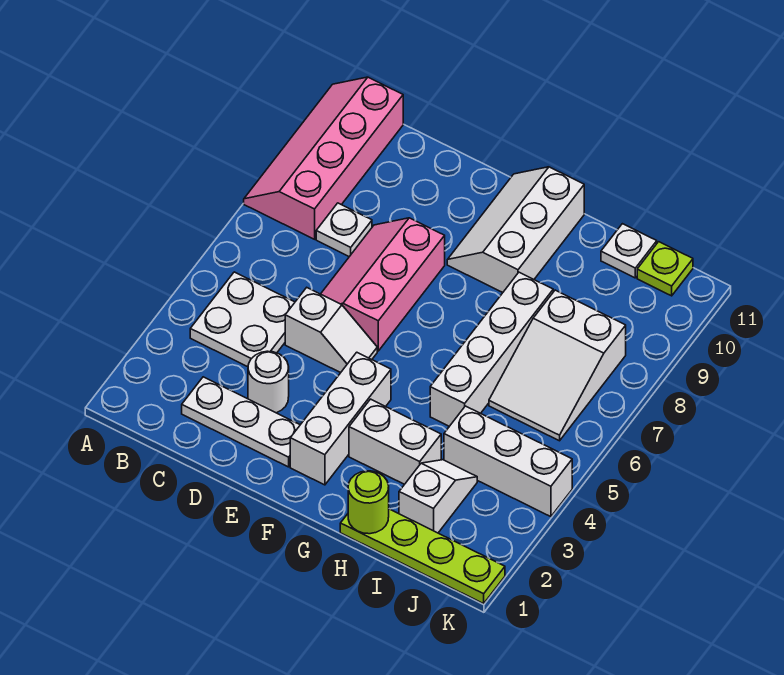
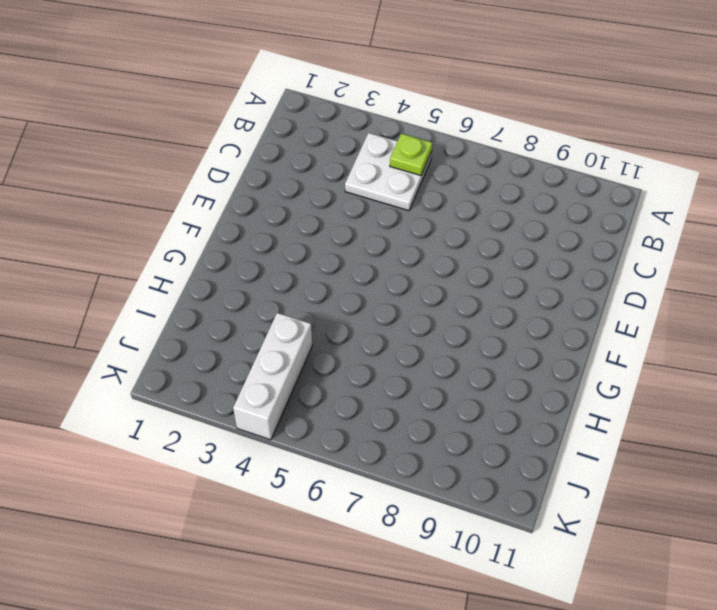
lime plate B5 level 2 -> lime plate J11 level 1
none -> pink slope A8:B11 level 1 top B
none -> white plate C2:E2 level 1
none -> white plate C8 level 1

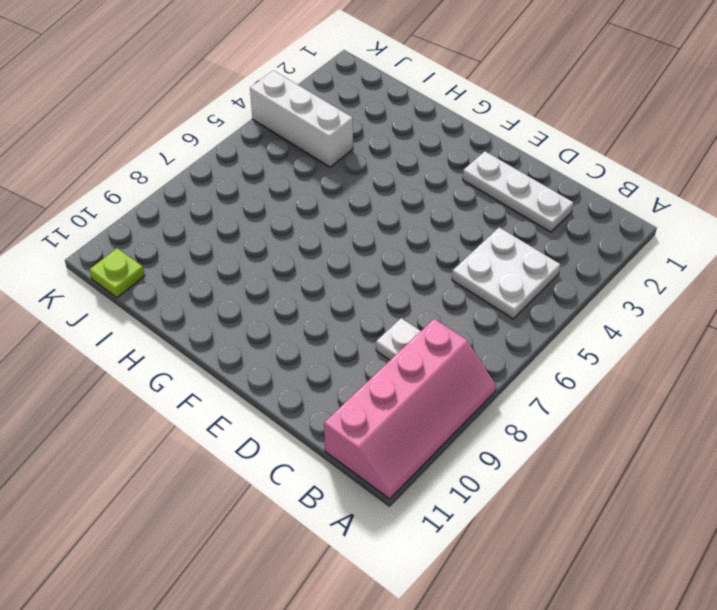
none -> white round brick D3 level 1
none -> white slope D5:E5 level 1 top D
none -> pink slope D6:E8 level 1 top E

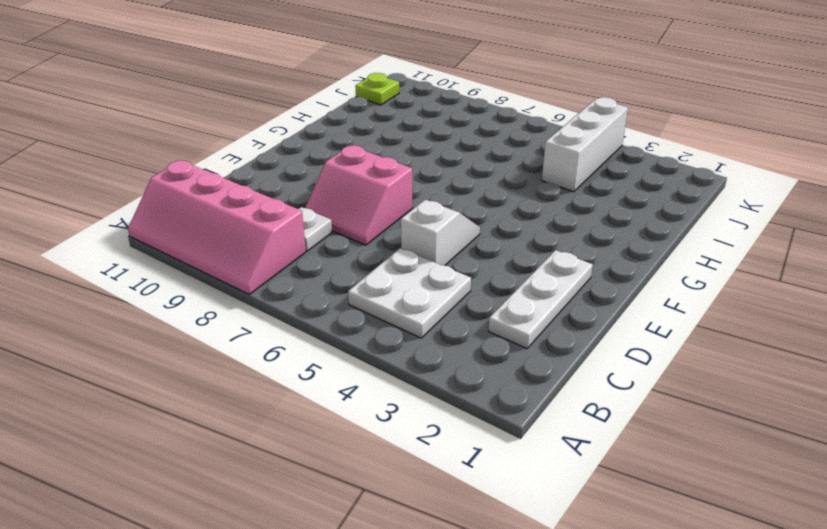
pink slope D7:E8 level 1 top E -> pink slope D6:E8 level 1 top E
none -> white round brick D3 level 1
none -> white brick F2:F4 level 1
none -> white slope F9:G11 level 1 top G

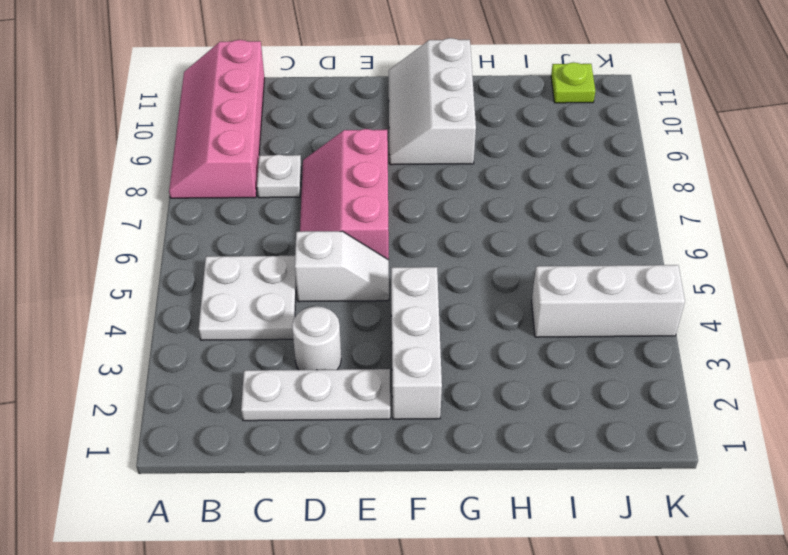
none -> white brick G3:H3 level 1
none -> lime plate H1:K1 level 1
none -> white brick H5:H8 level 1

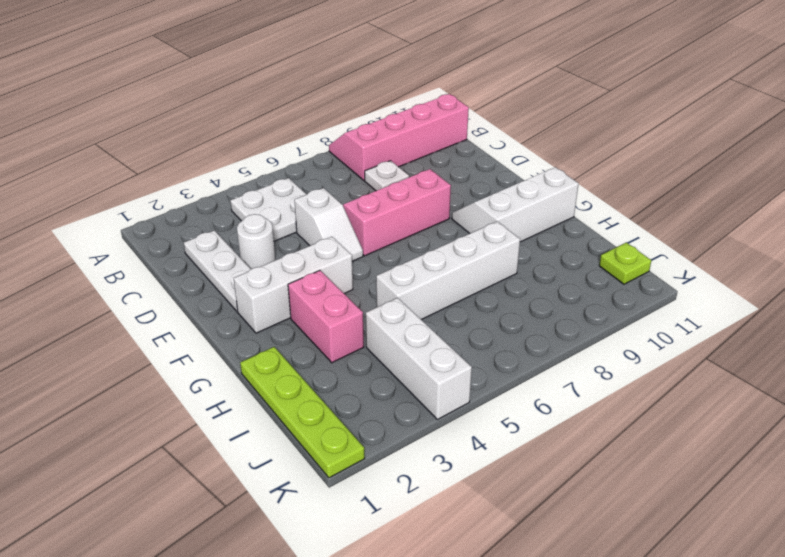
pink brick G3:H3 level 1 -> white brick G3:H3 level 1
none -> white slope I2:I3 level 1 top 2
none -> white slope I6:J8 level 1 top 8
none -> white plate I11 level 1

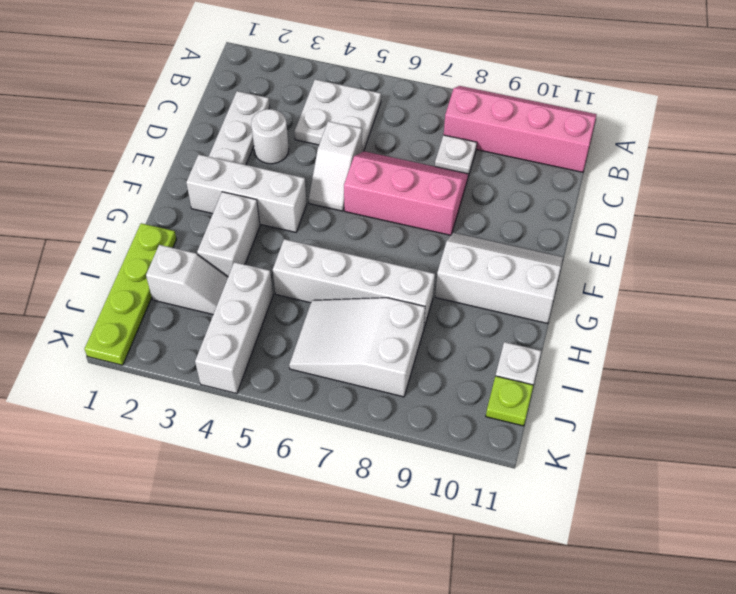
none -> lime round brick H1 level 2

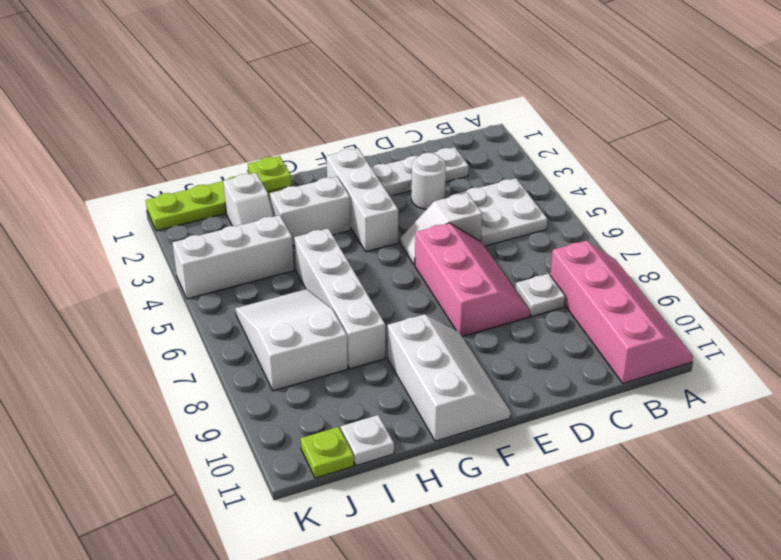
lime plate H1 level 2 -> lime round brick H1 level 2

